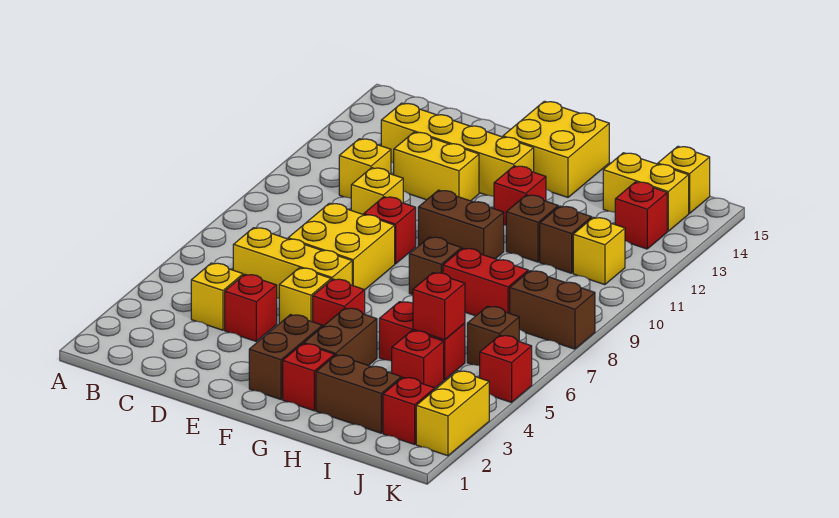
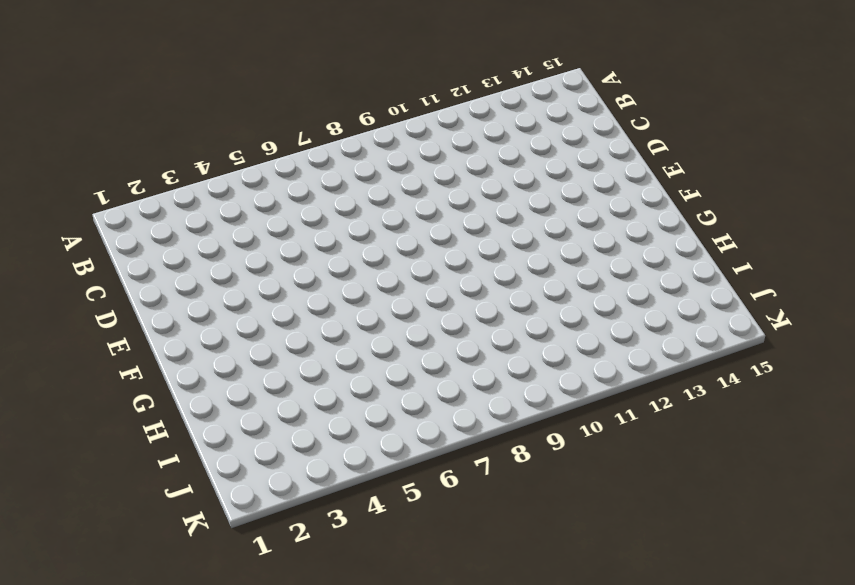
none -> yellow brick C4 level 1
none -> yellow brick C6:E6 level 1
none -> yellow brick C11 level 1
none -> yellow brick C13:F13 level 1

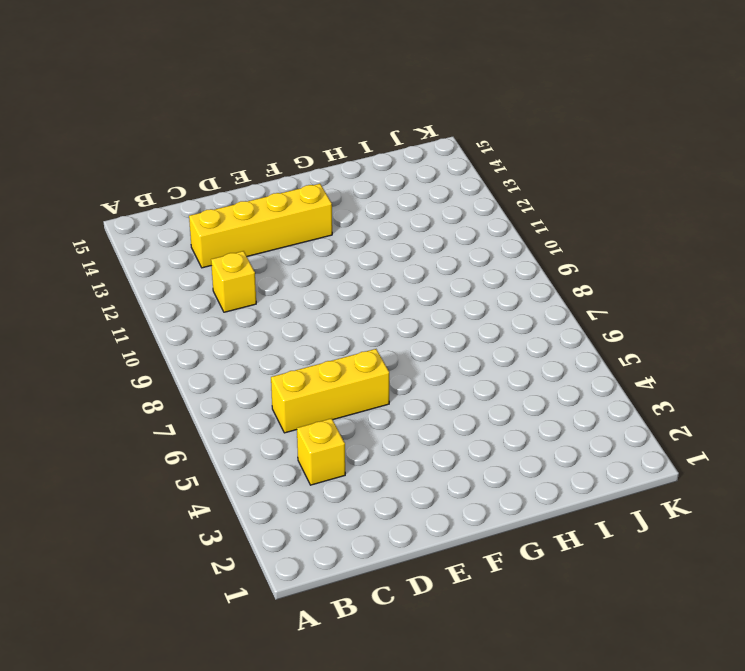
none -> red brick D4 level 1
none -> yellow brick D7:E8 level 1
none -> yellow brick D10 level 1
none -> yellow brick D12:E12 level 1

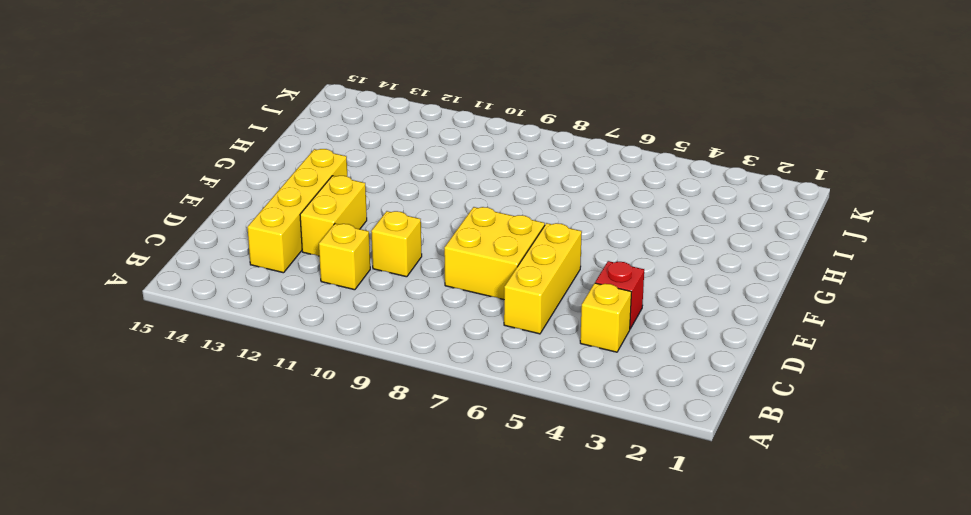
none -> yellow brick E5 level 1
none -> red brick E9 level 1
none -> brown brick F2:F3 level 1
none -> red brick F5 level 1

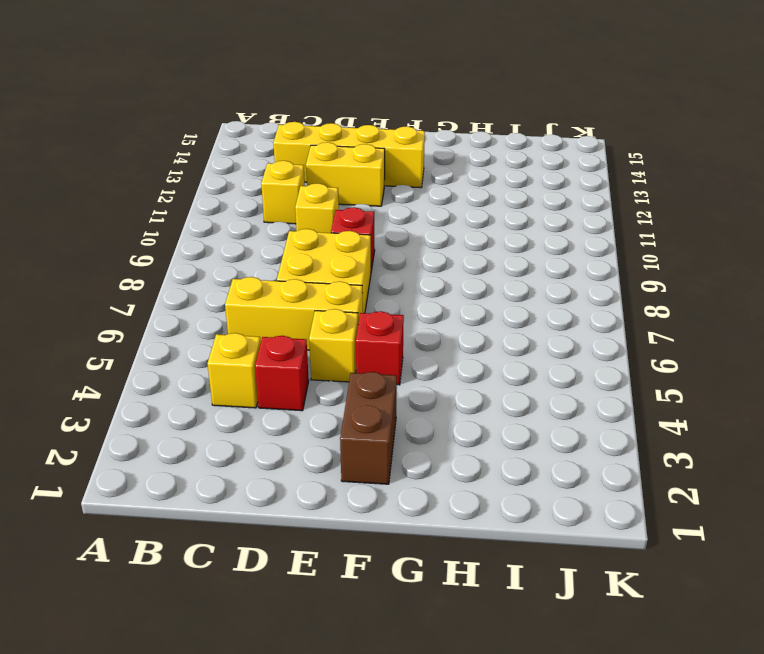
none -> brown brick F10:G10 level 1
none -> yellow brick F14:G15 level 1
none -> red brick G2 level 1
none -> brown brick G3:G4 level 1

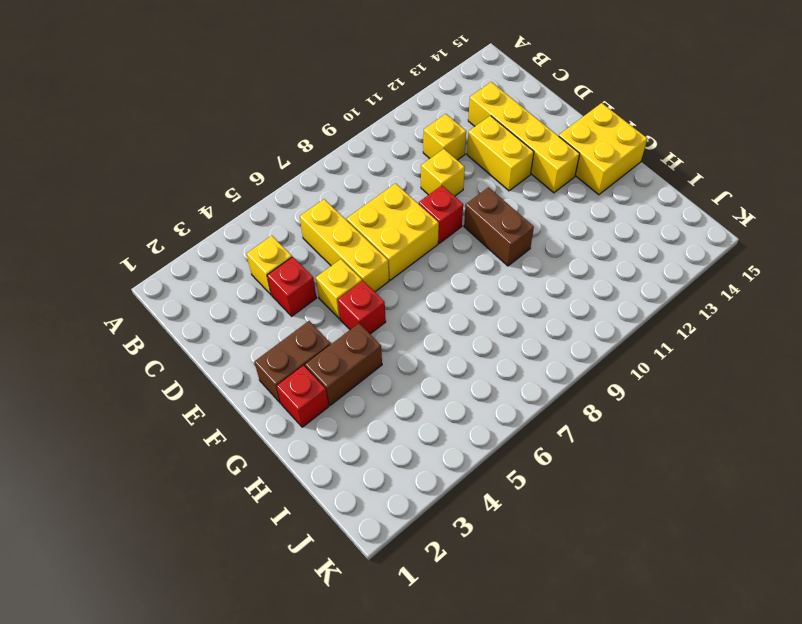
none -> brown brick G8 level 1
none -> red brick G12 level 1
none -> brown brick H2:I2 level 1
none -> red brick H5:I5 level 1

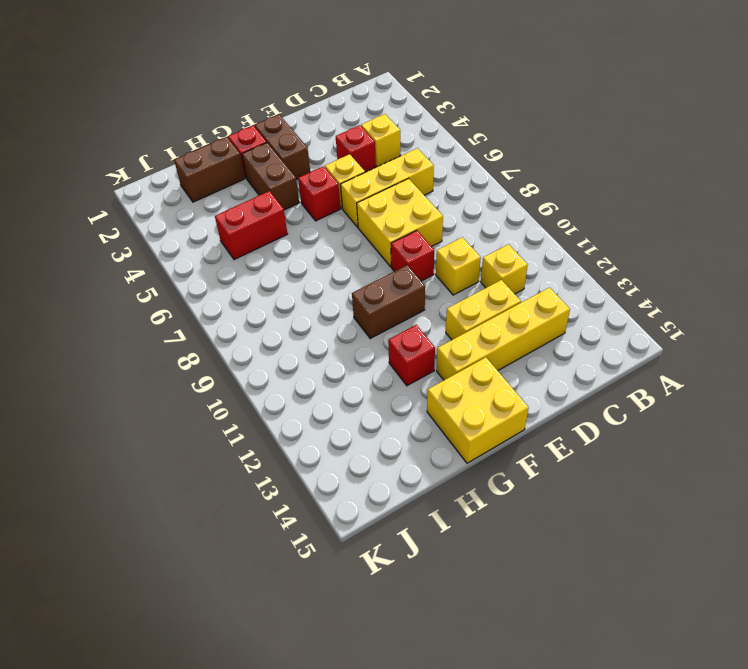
none -> brown brick G8 level 1
none -> red brick H8:I8 level 1
none -> brown brick H11 level 1
none -> red brick I4 level 1

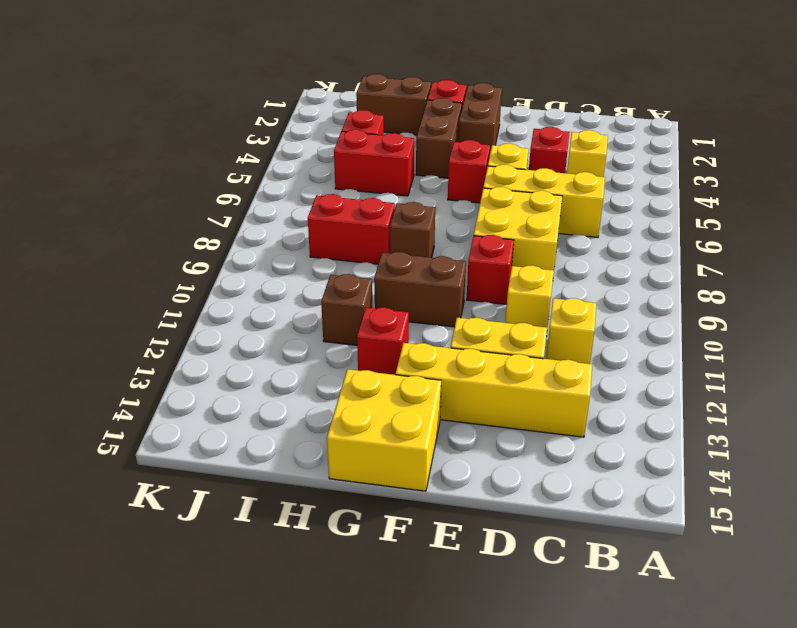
none -> brown brick I11 level 1
none -> yellow brick I14:J14 level 1
none -> red brick J2 level 1
none -> brown brick J6 level 1

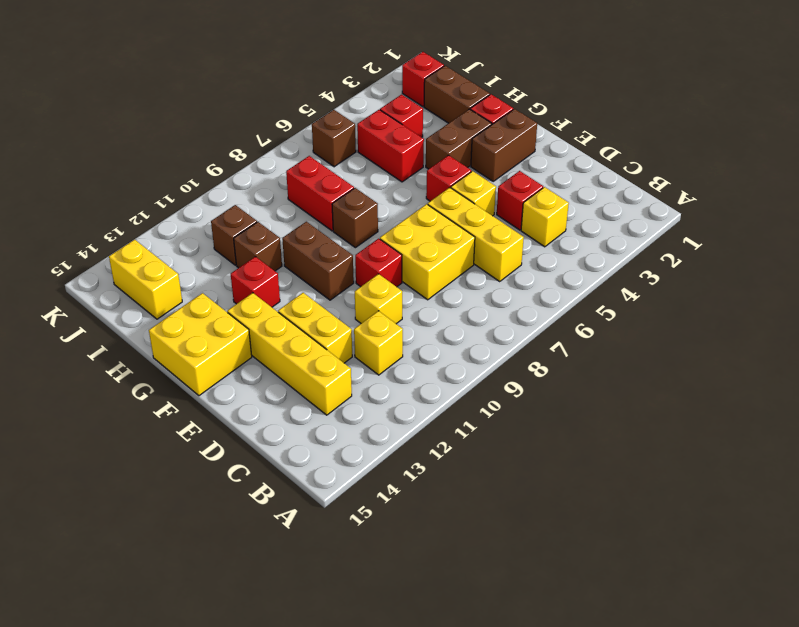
none -> brown brick J8:K8 level 1
none -> yellow brick J11 level 1
none -> red brick J13 level 1
none -> yellow brick J15 level 1

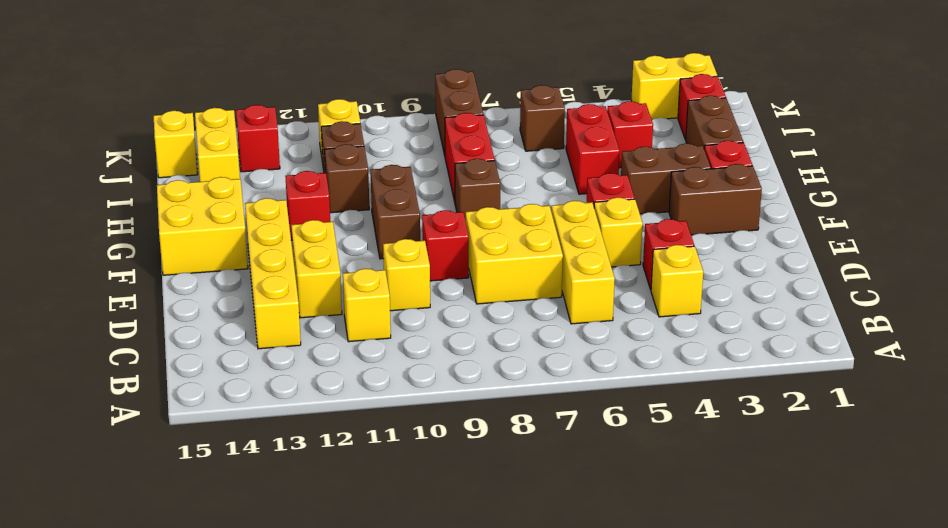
none -> red brick K5 level 1
none -> red brick I5 level 2

